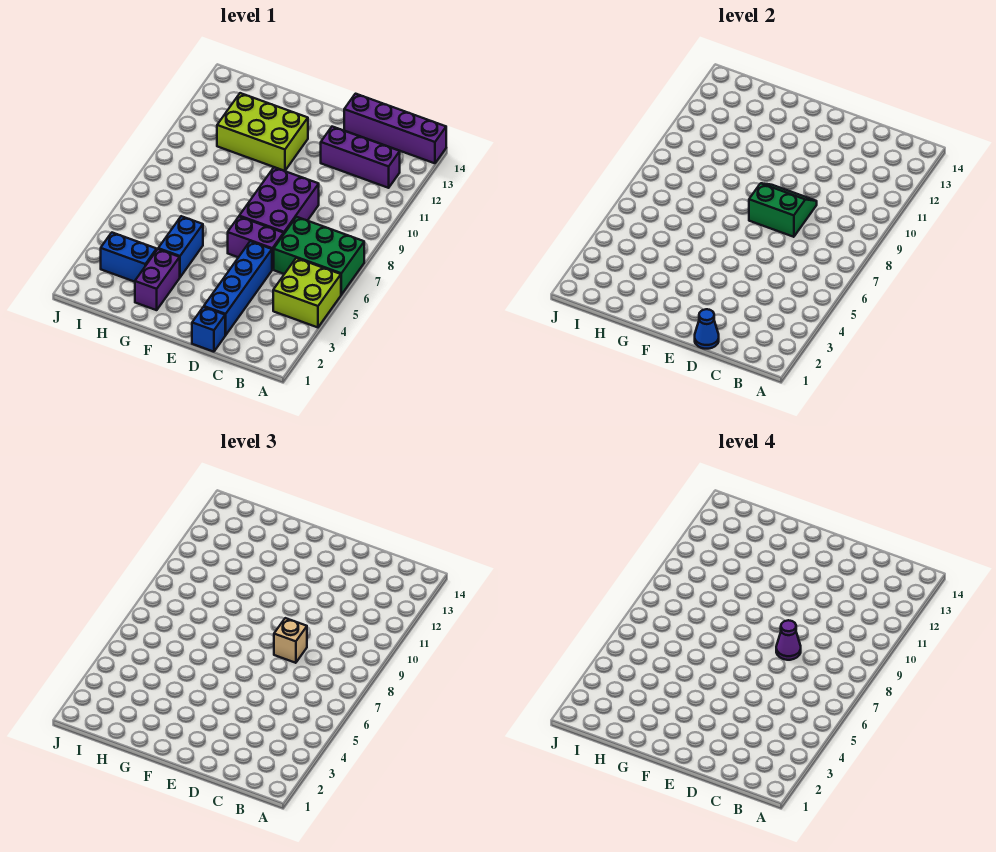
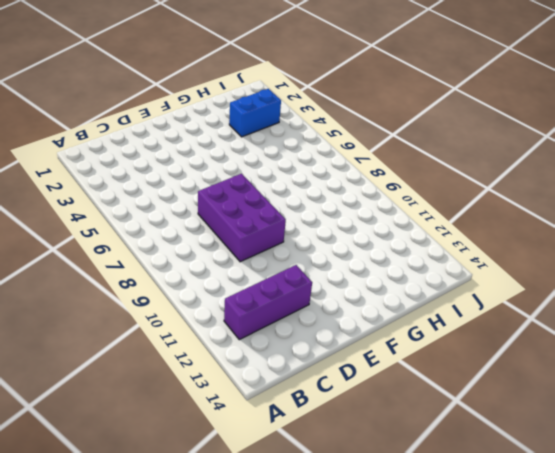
none -> lime brick A4:B5 level 1
none -> green brick A6:C7 level 1
none -> purple brick A14:D14 level 1

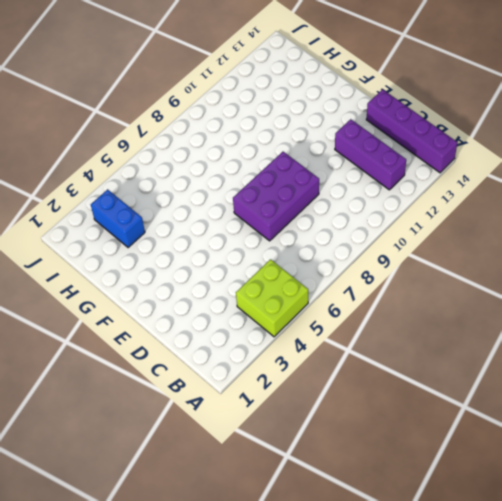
none -> green brick A6:C7 level 1
none -> blue brick D1 level 1
none -> blue brick D2:D5 level 1

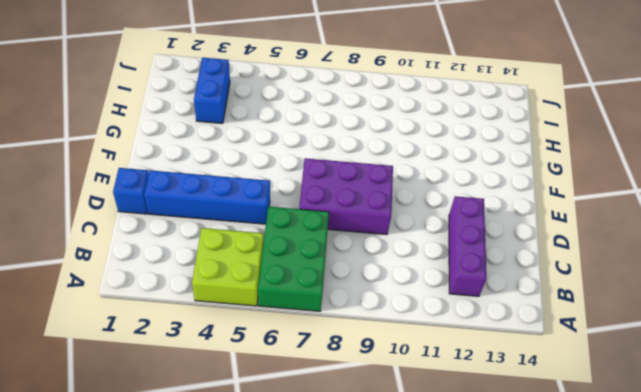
none -> purple brick A14:D14 level 1
none -> purple brick D6:E6 level 1
none -> lime brick F11:H12 level 1

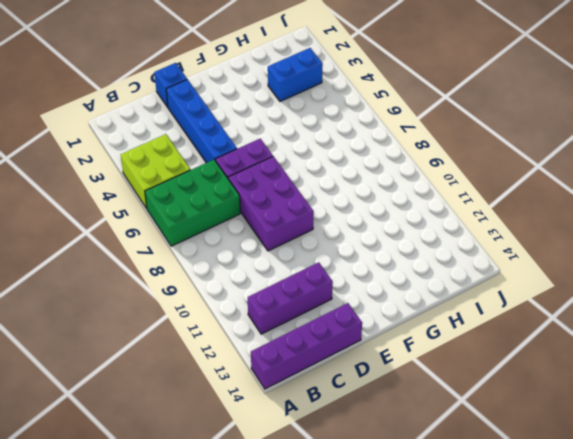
none -> lime brick F11:H12 level 1
none -> purple brick G2:G3 level 1
none -> blue brick G4:G5 level 1

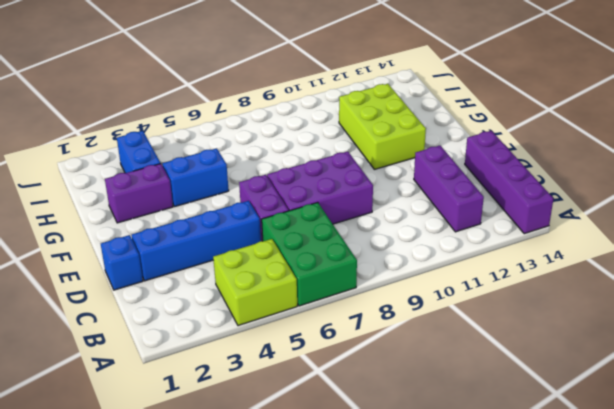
none -> blue cone D1 level 2
none -> green slope D8:E9 level 2 top 8
none -> tan brick D8 level 3

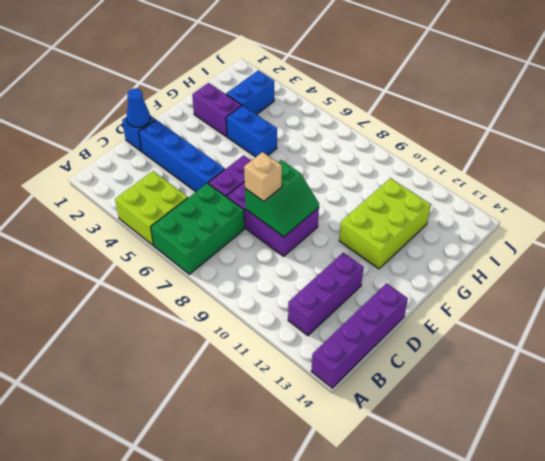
none -> purple cone D8 level 4

